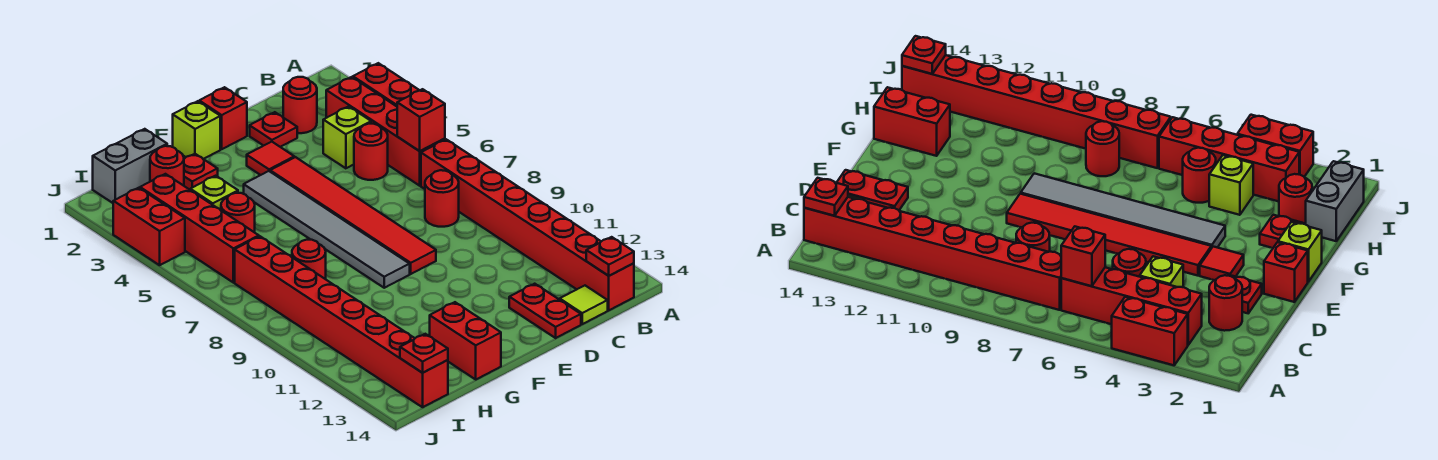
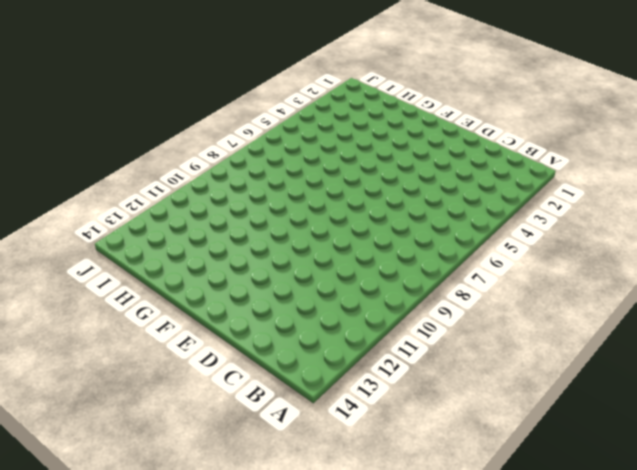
none -> red brick A3:A4 level 1
none -> red brick B3:B6 level 1
none -> red brick B7:B14 level 1

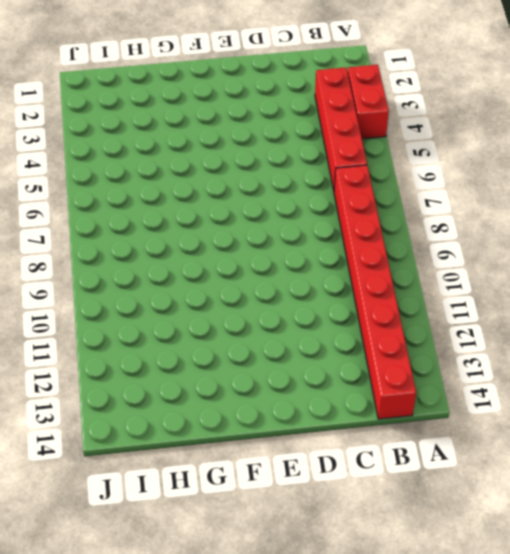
none -> red round brick C2 level 1
none -> lime brick C4 level 1
none -> red round brick C5 level 1

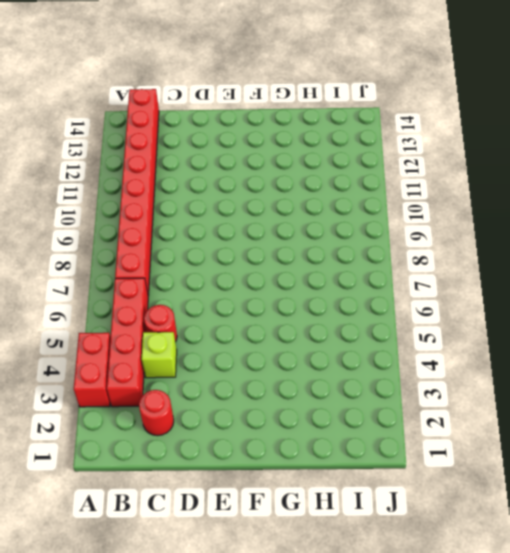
none -> red round brick C8 level 1
none -> lime tile C14 level 1
none -> red plate D2 level 1

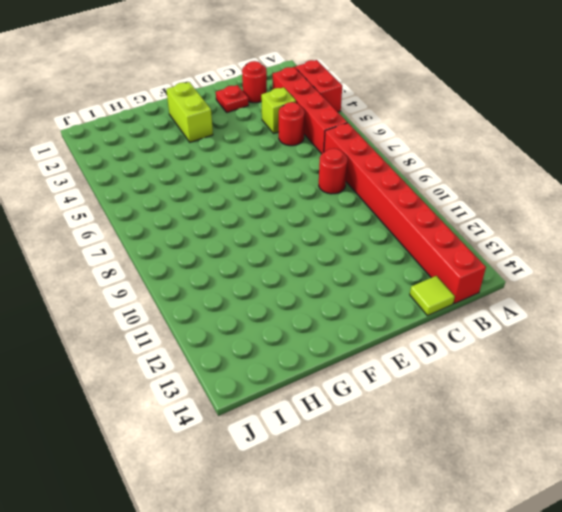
lime brick F2:F3 level 1 -> none
none -> red plate D13:D14 level 1
none -> red brick E1 level 1
none -> red tile E3 level 1

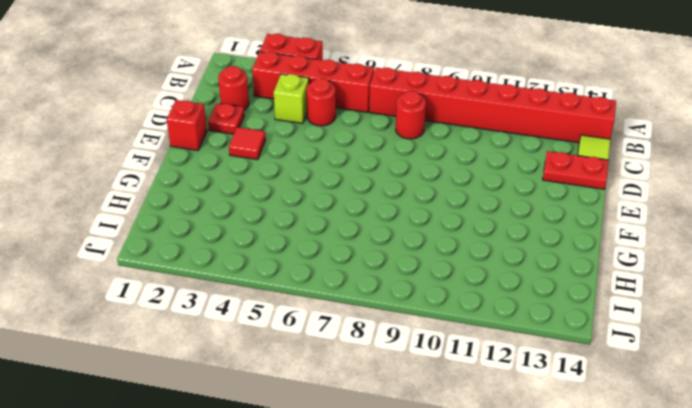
none -> red tile E4:E9 level 1
none -> lime brick F1 level 1
none -> grey tile F4:F9 level 1

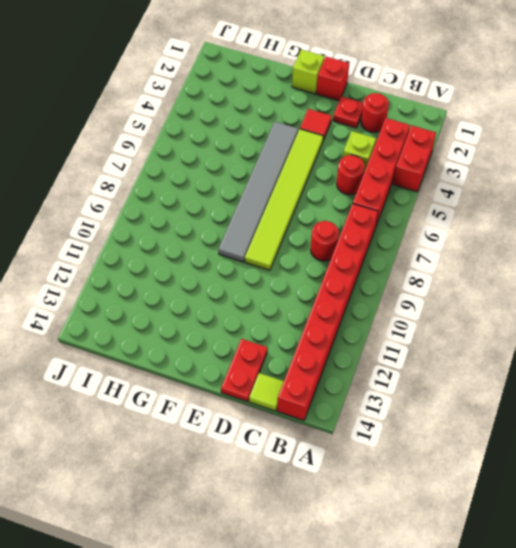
lime tile E4:E9 level 1 -> red tile E4:E9 level 1
none -> red plate G2 level 1
none -> red brick G13:G14 level 1
none -> grey brick H1:I1 level 1

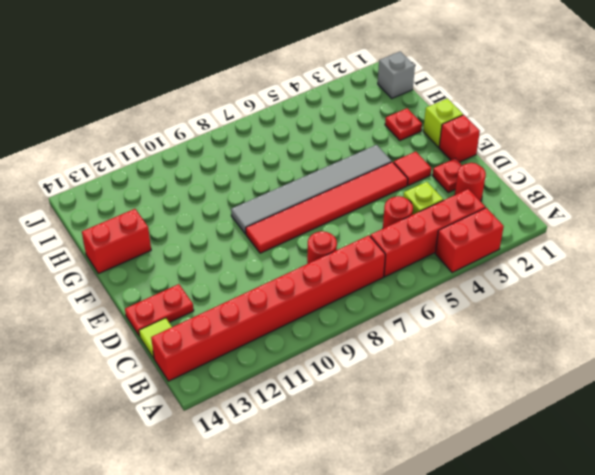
grey brick I1 level 1 -> grey brick H1:I1 level 1
none -> red round brick H2 level 1
none -> lime brick H4 level 1
none -> red round brick H5 level 1

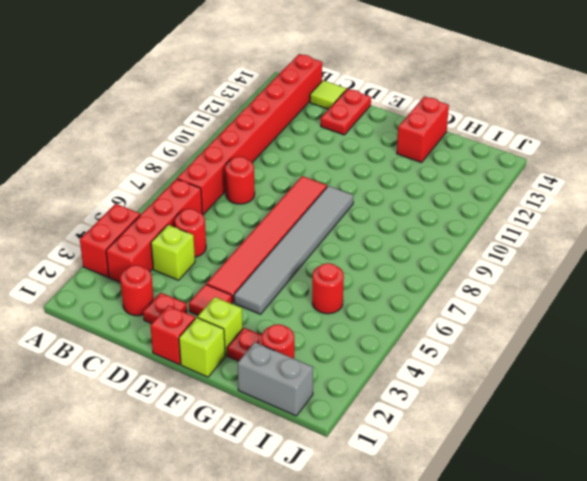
lime brick F2 level 1 -> lime brick H4 level 1
none -> red round brick H8 level 1
none -> red brick I3:I6 level 1
none -> red brick I7:I14 level 1

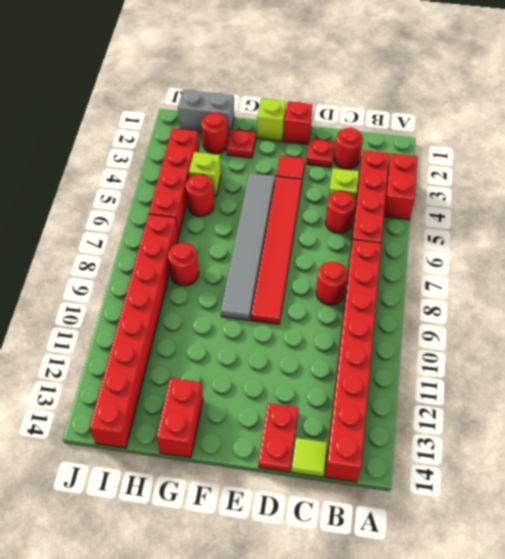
none -> red brick J3:J4 level 1
none -> red brick B6 level 2
none -> red plate B14 level 2

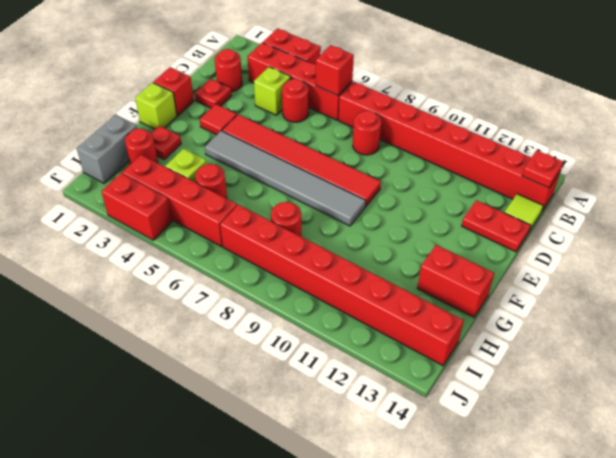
none -> red plate I14 level 2

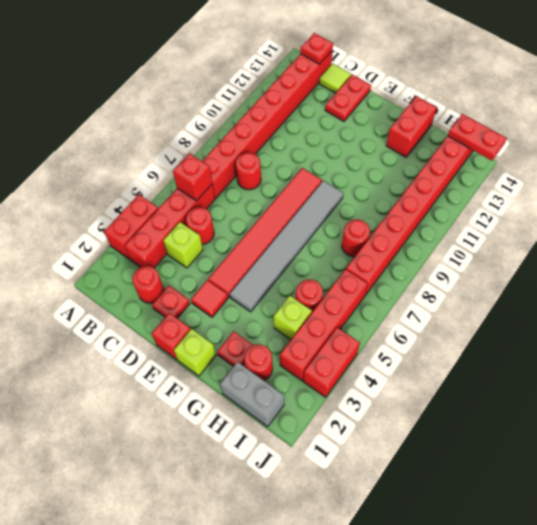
red plate I14:J14 level 2 -> red plate I14 level 2

